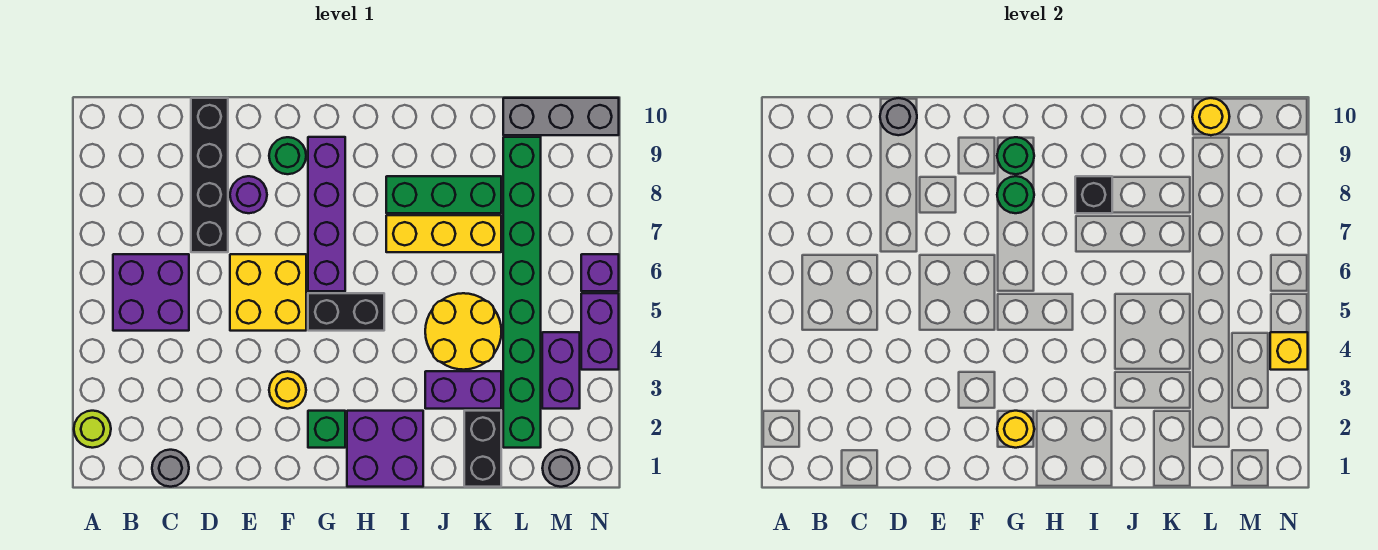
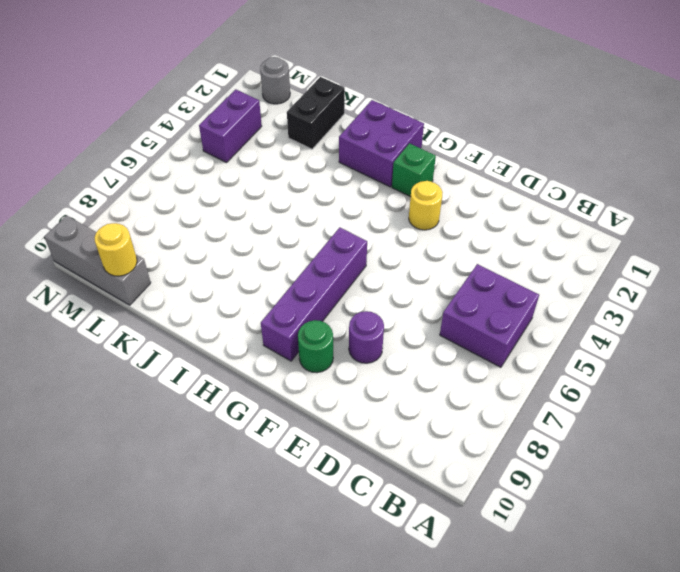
none -> lime round brick A2 level 1
none -> grey round brick C1 level 1
none -> black brick D7:D10 level 1
none -> yellow brick E5:F6 level 1

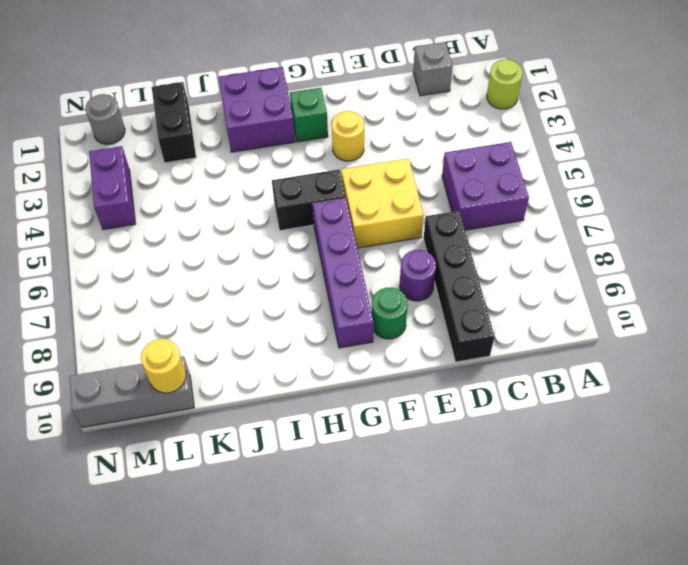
grey brick C1 level 1 -> grey round brick C1 level 1
none -> yellow brick I7:K7 level 1
none -> green brick I8:K8 level 1
none -> purple brick J3:K3 level 1
none -> yellow round brick J4:K5 level 1

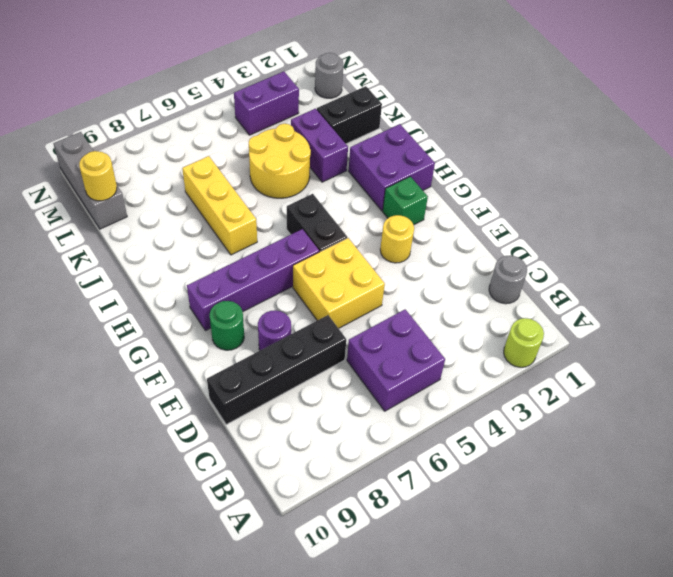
none -> green brick I8:K8 level 1
none -> green brick L2:L9 level 1
none -> purple brick N4:N5 level 1
none -> purple brick N6 level 1

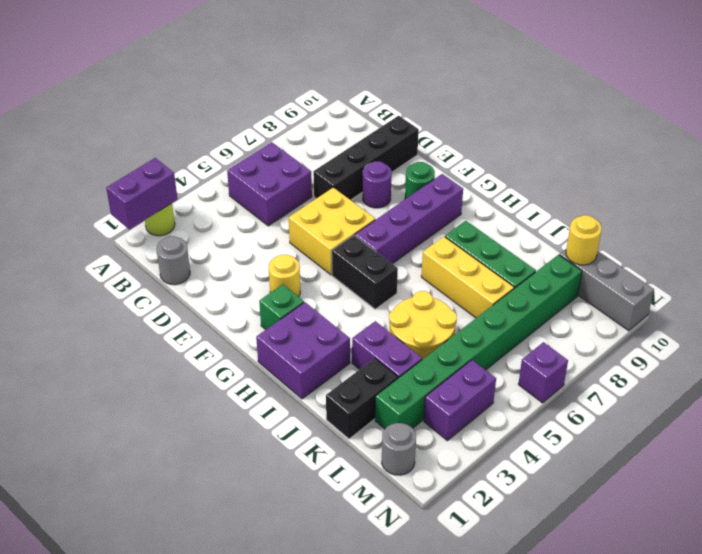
purple brick A1:A2 level 2 -> purple brick N4:N5 level 1
none -> grey round brick D10 level 2
none -> yellow round brick G2 level 2
none -> green round brick G8 level 2
none -> green round brick G9 level 2

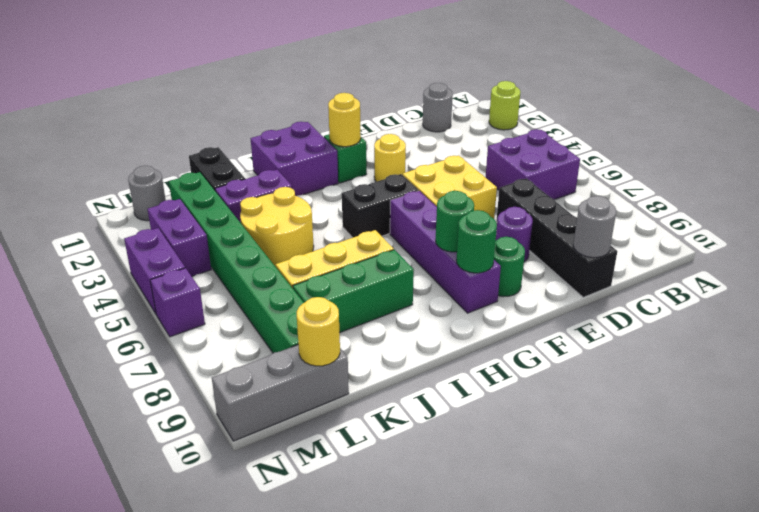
none -> black brick I8 level 2
none -> yellow brick N4 level 2

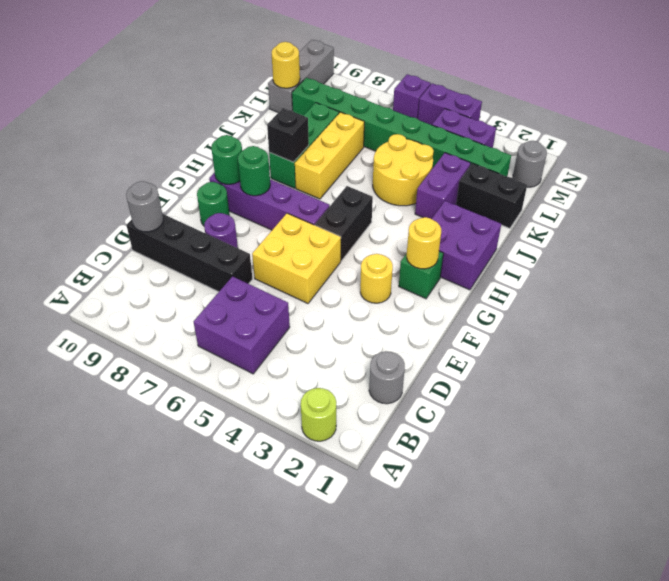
none -> yellow brick N4 level 2

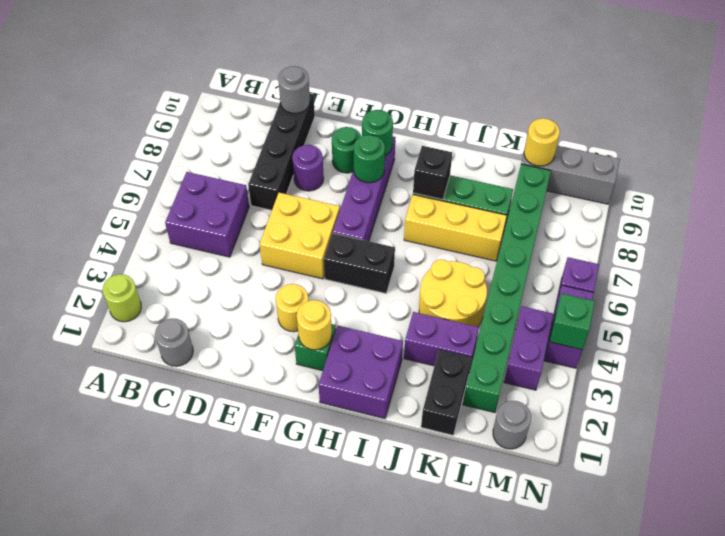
green brick N4 level 2 -> yellow brick N4 level 2

